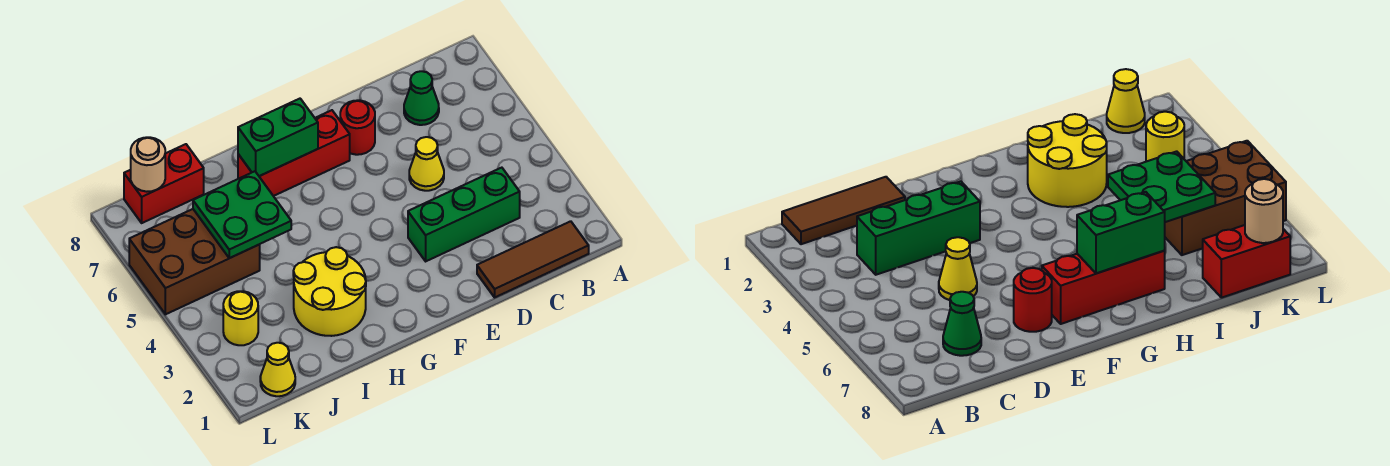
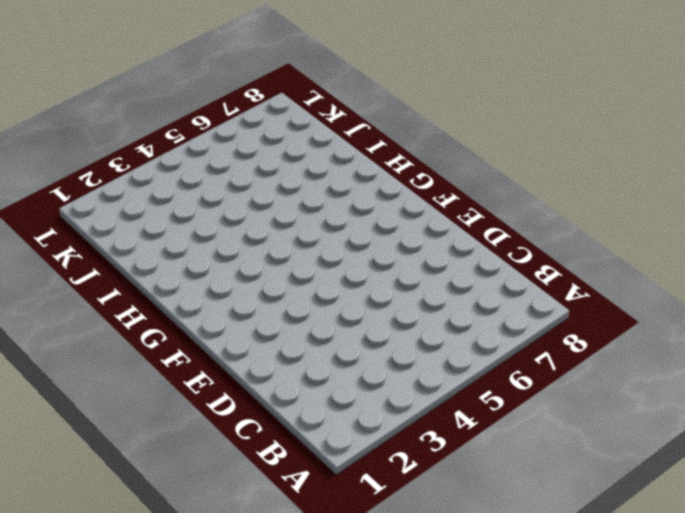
none -> brown tile B1:D1 level 1
none -> green brick C3:E3 level 1
none -> green cone C7 level 1

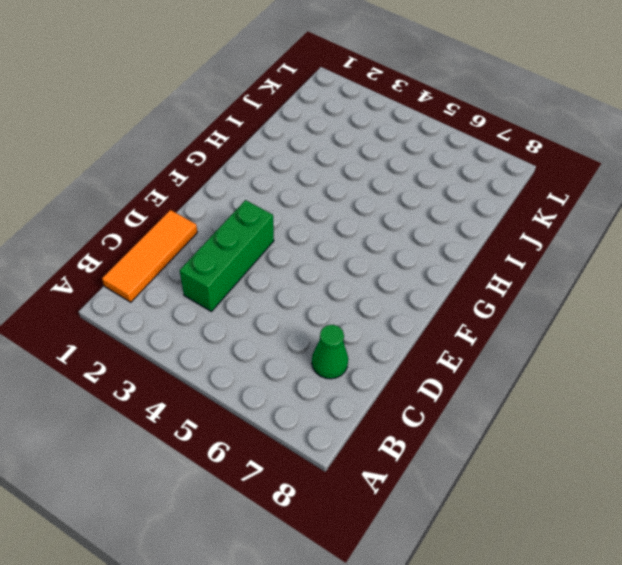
orange tile B1:D1 level 1 -> brown tile B1:D1 level 1
none -> yellow cone D5 level 1
none -> red round brick E7 level 1
none -> red brick F7:H7 level 1

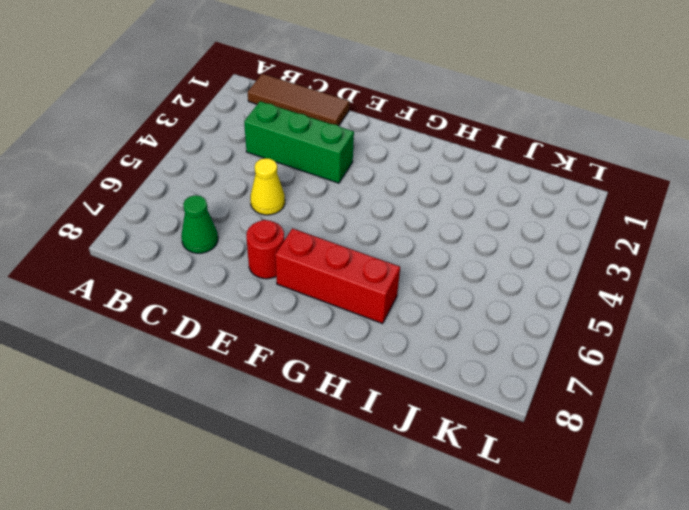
none -> yellow round brick H2:I3 level 1
none -> brown brick J5:L6 level 1
none -> red brick J8:K8 level 1

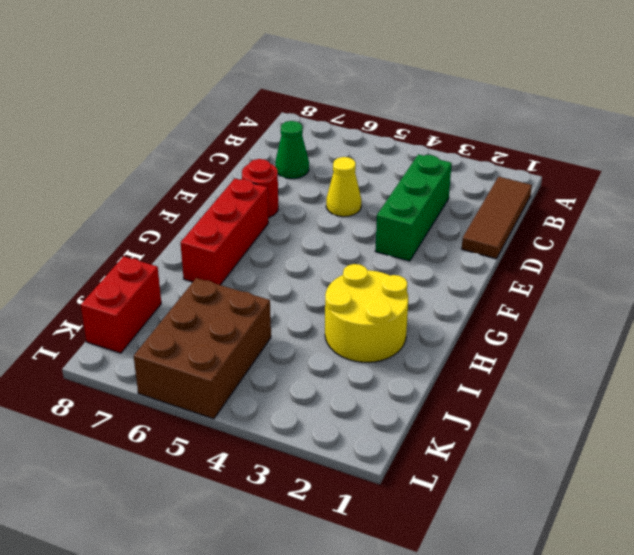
none -> yellow cone K1 level 1
none -> yellow round brick K3 level 1
none -> green brick G7:H7 level 2

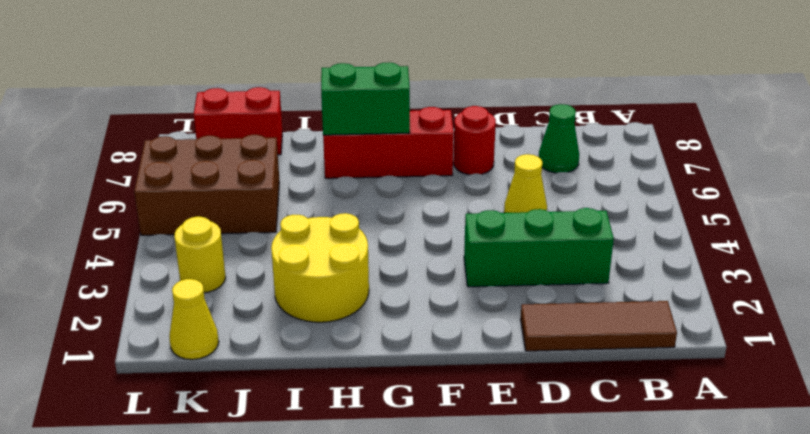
none -> green plate I5:J6 level 2
none -> tan round brick K8 level 2

